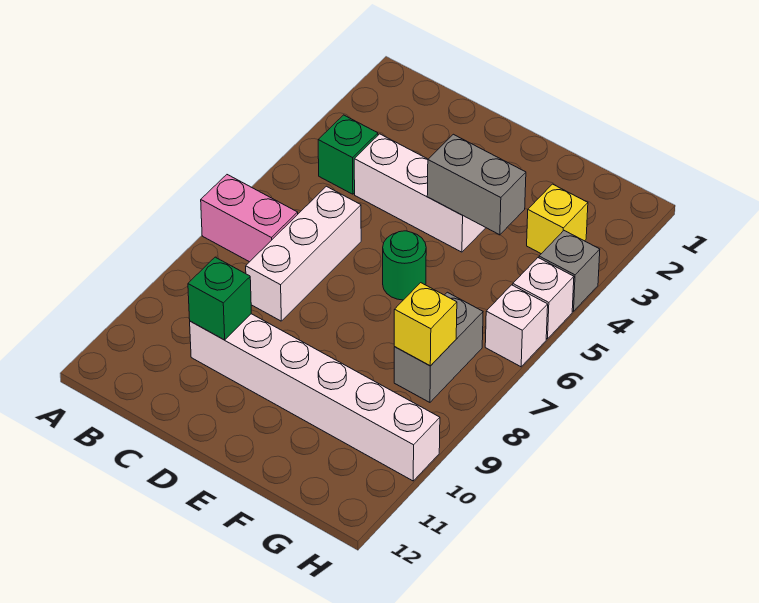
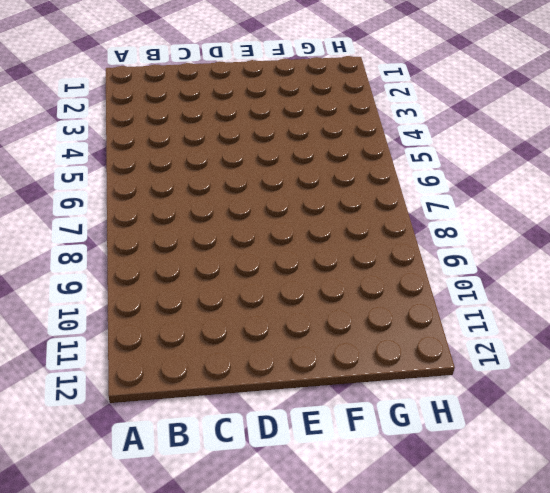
none -> pink brick A7:B7 level 1
none -> green brick B4 level 1
none -> white brick C4:E4 level 1

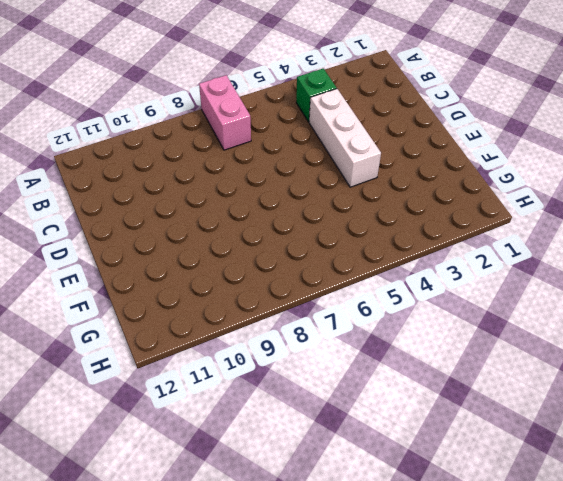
none -> white brick C6:C8 level 1
none -> white brick C10:H10 level 1
none -> green round brick E6 level 1

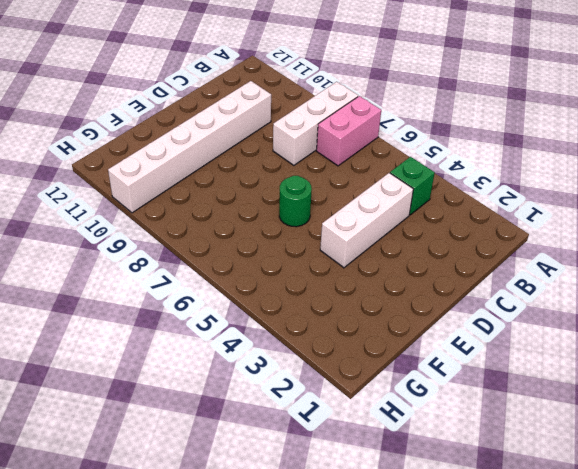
white brick A8:C8 level 1 -> white brick C6:C8 level 1
none -> yellow brick G3 level 1
none -> grey brick G7:G8 level 1
none -> grey brick H4 level 1

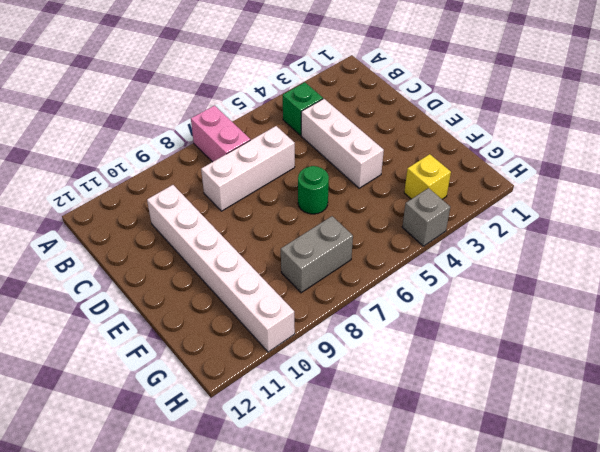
none -> white brick H5 level 1
none -> white brick H6 level 1
none -> green brick C10 level 2

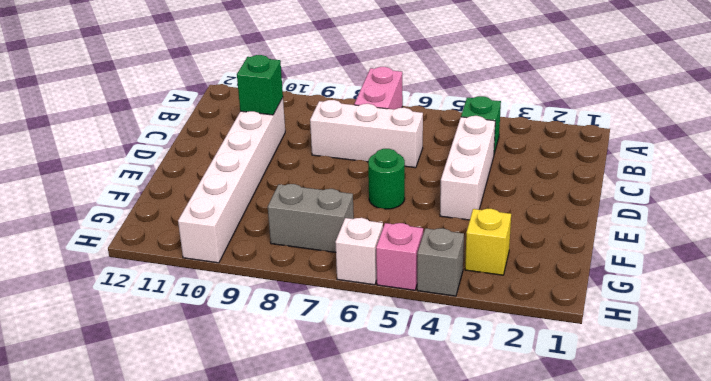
pink brick H5 level 1 -> white brick H5 level 1
none -> grey brick E4:F4 level 2
none -> yellow brick G8 level 2

